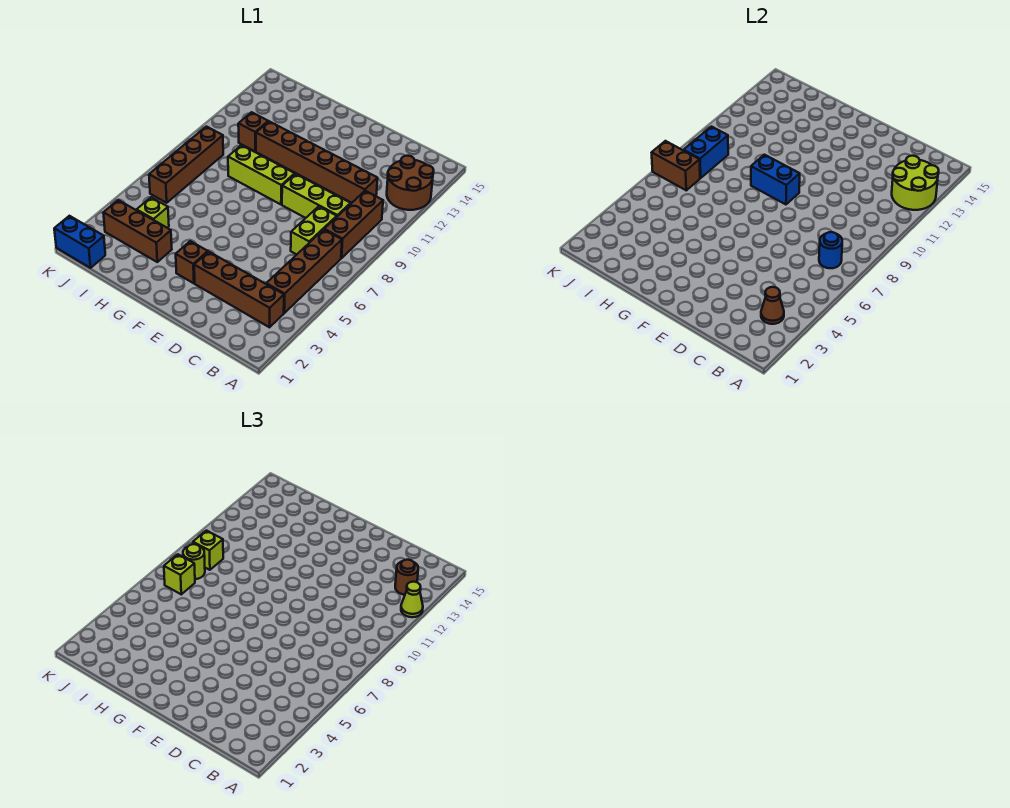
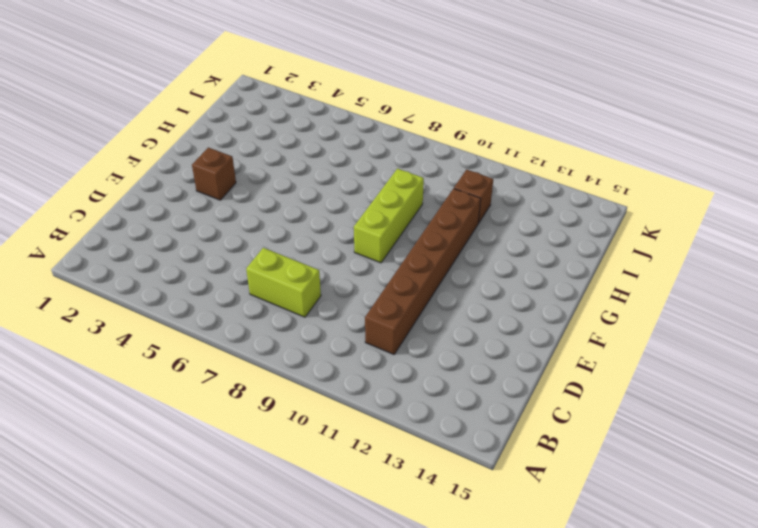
none -> brown round brick A12:B13 level 1
none -> brown brick B3:E3 level 1
none -> brown brick B4:B7 level 1

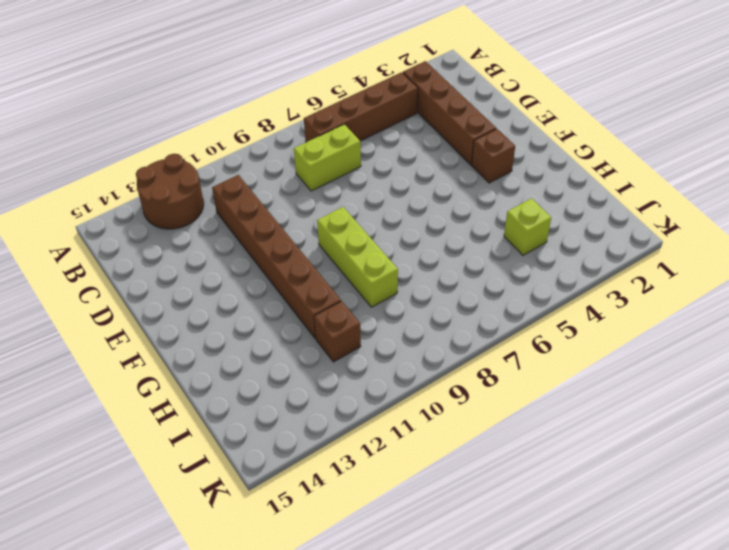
none -> brown brick B8:B10 level 1
none -> lime brick C9:E9 level 1
none -> brown brick H3:J3 level 1

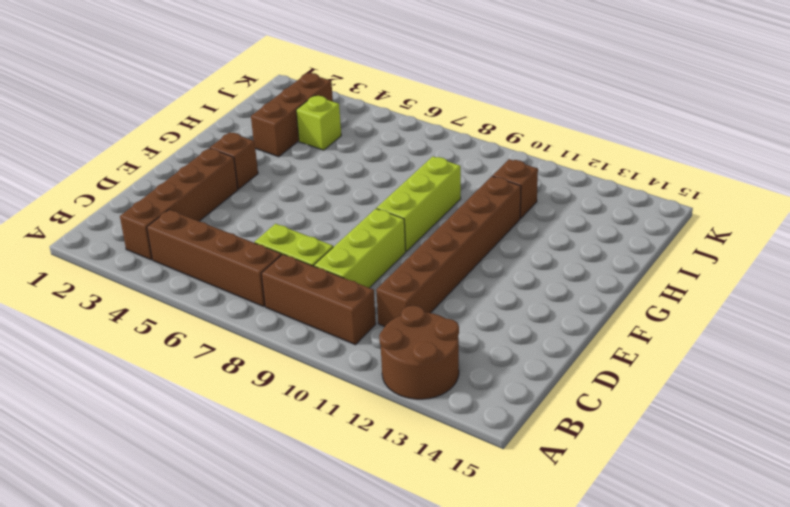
none -> blue brick J1:K1 level 1
none -> brown brick J6:J9 level 1
none -> lime round brick A12:B13 level 2

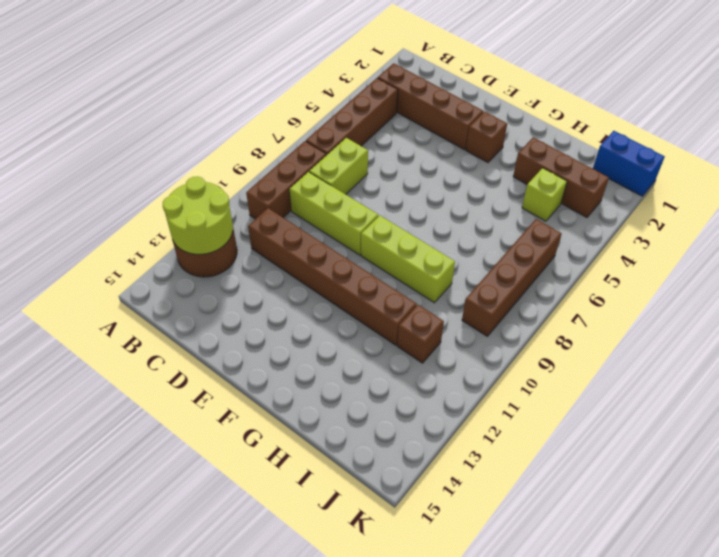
none -> brown cone B3 level 2
none -> blue round brick B7 level 2
none -> blue brick F9:G9 level 2

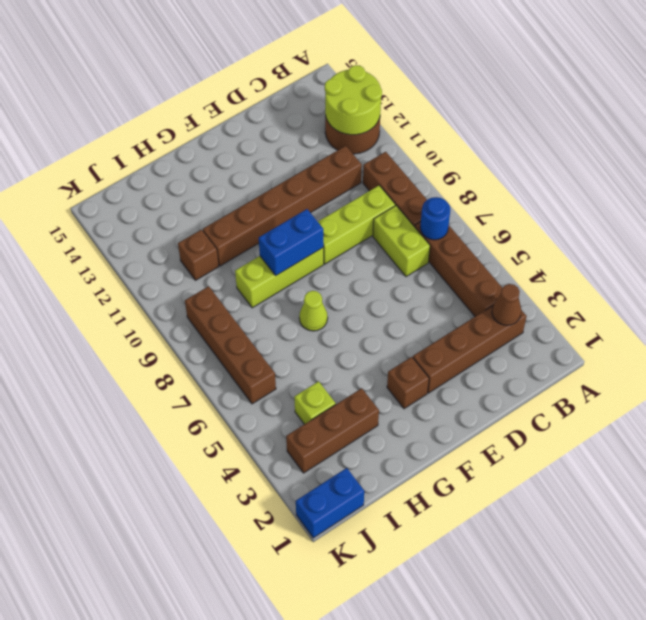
lime cone G7 level 1 -> lime cone A12 level 3
none -> brown brick J7:K7 level 2
none -> blue brick J8:J9 level 2
none -> brown round brick B13 level 3

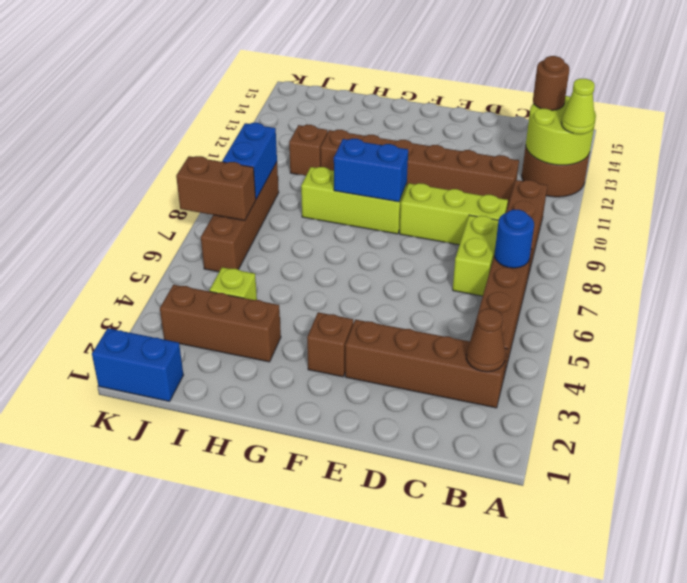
none -> lime brick J7 level 3
none -> lime round brick J8 level 3
none -> lime brick J9 level 3

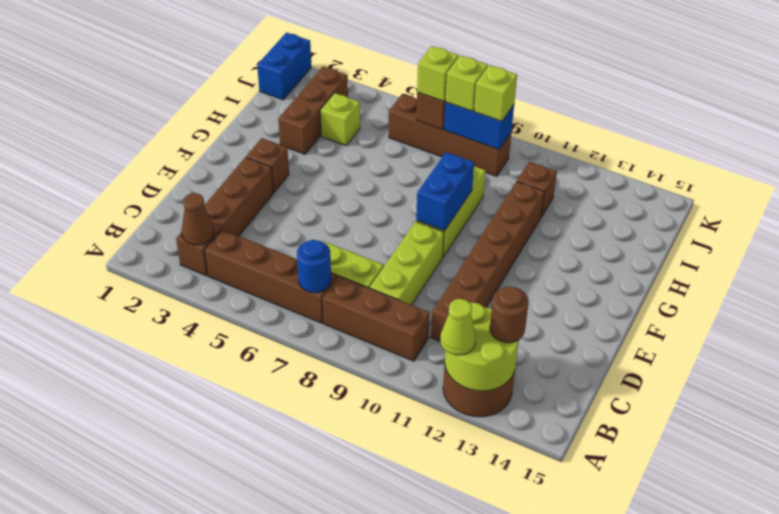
lime brick J8 level 3 -> lime round brick J8 level 3

